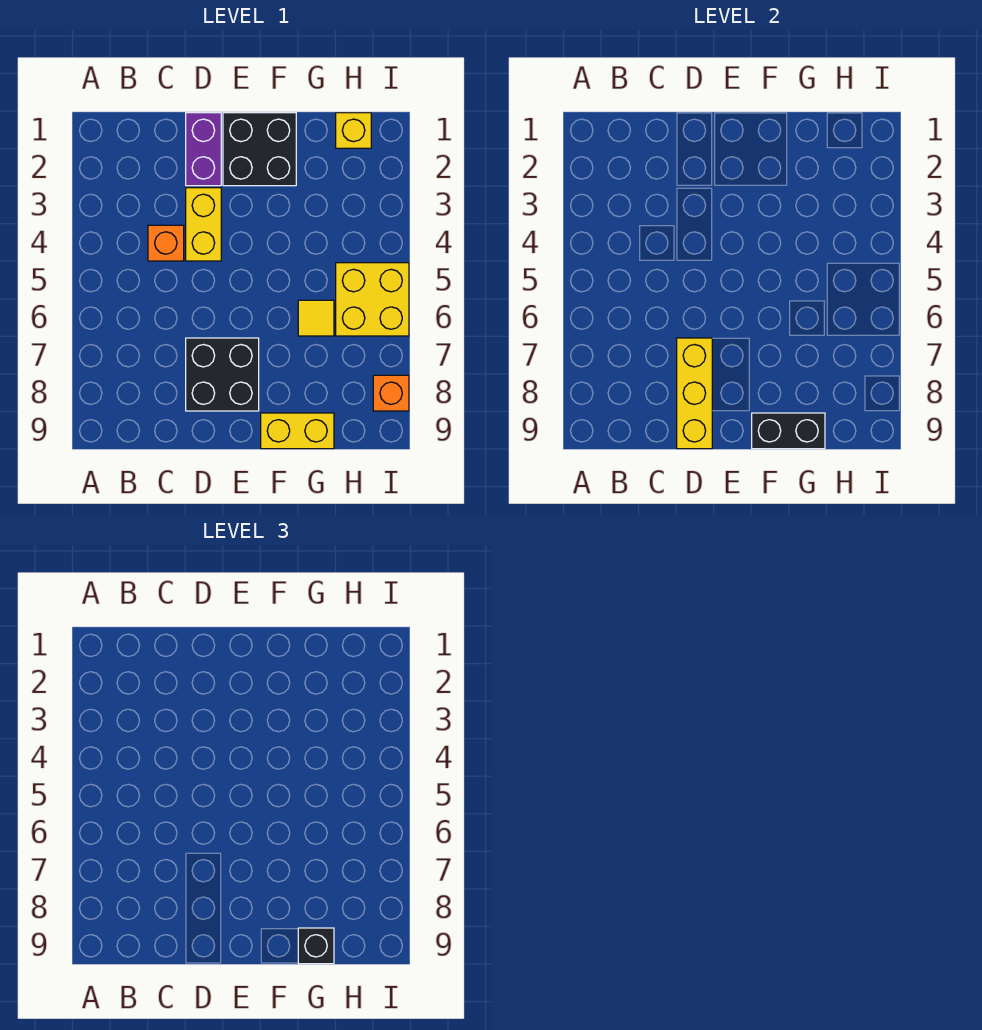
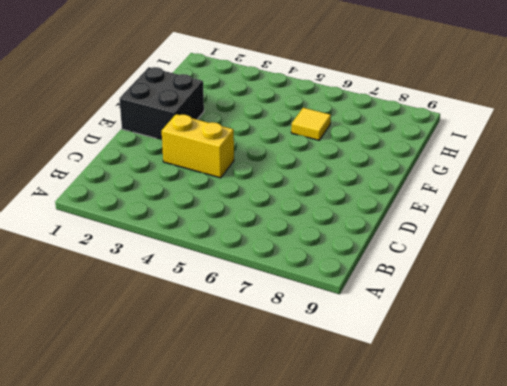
none -> orange brick C4 level 1
none -> purple brick D1:D2 level 1
none -> black brick D7:E8 level 1

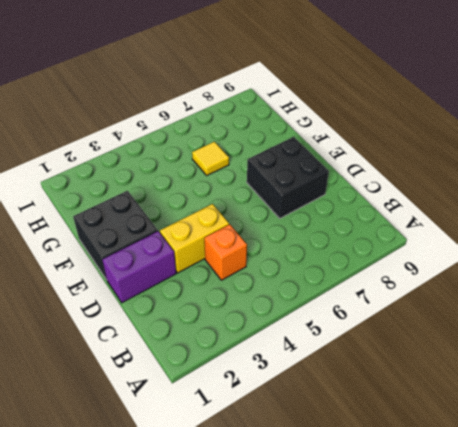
none -> yellow brick F9:G9 level 1
none -> yellow brick H1 level 1
none -> yellow brick H5:I6 level 1

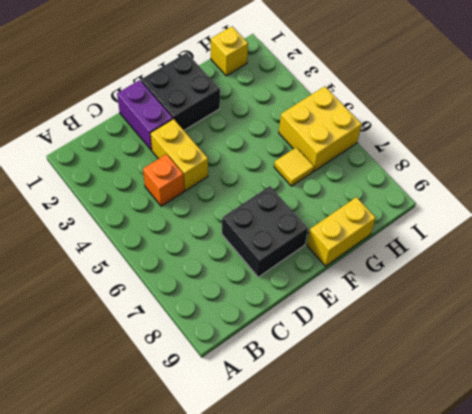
none -> orange brick I8 level 1
none -> yellow brick D7:D9 level 2
none -> black brick F9:G9 level 2

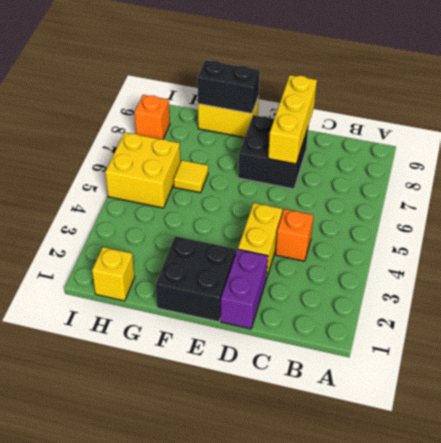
none -> black brick G9 level 3

